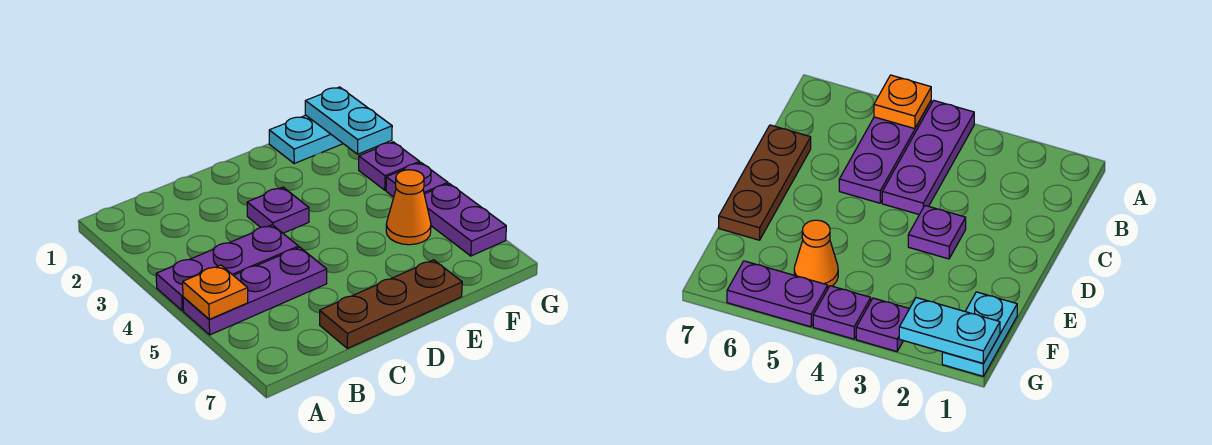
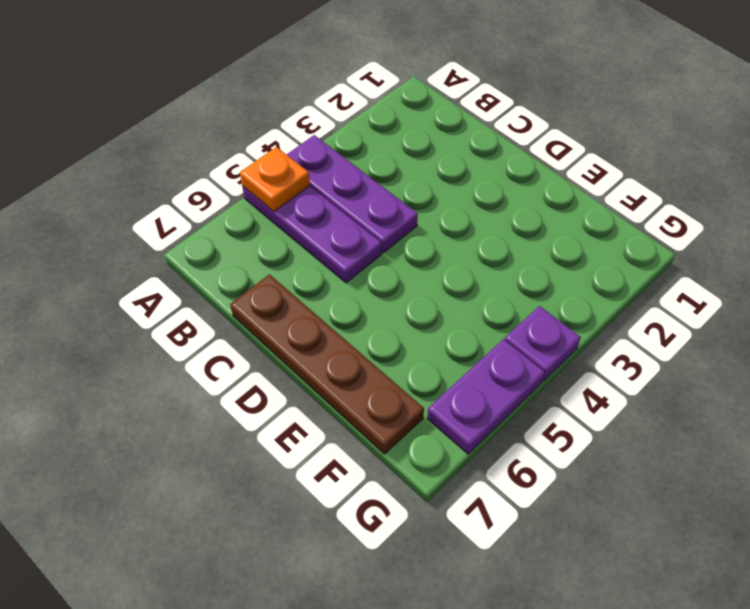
brown plate C7:F7 level 1 -> brown plate C7:E7 level 1
none -> purple plate D3 level 1
none -> cyan plate F1:G1 level 1

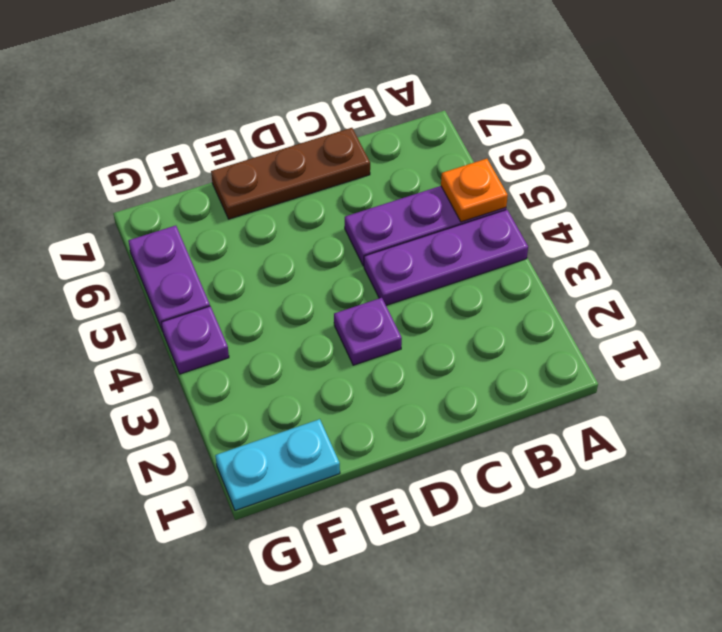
none -> orange cone F5 level 1
none -> purple plate G3 level 1

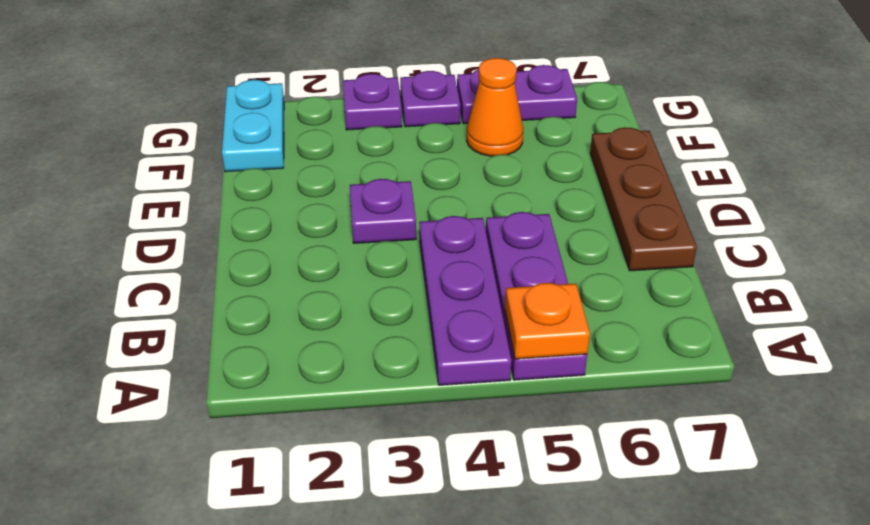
none -> cyan plate G1:G2 level 2

